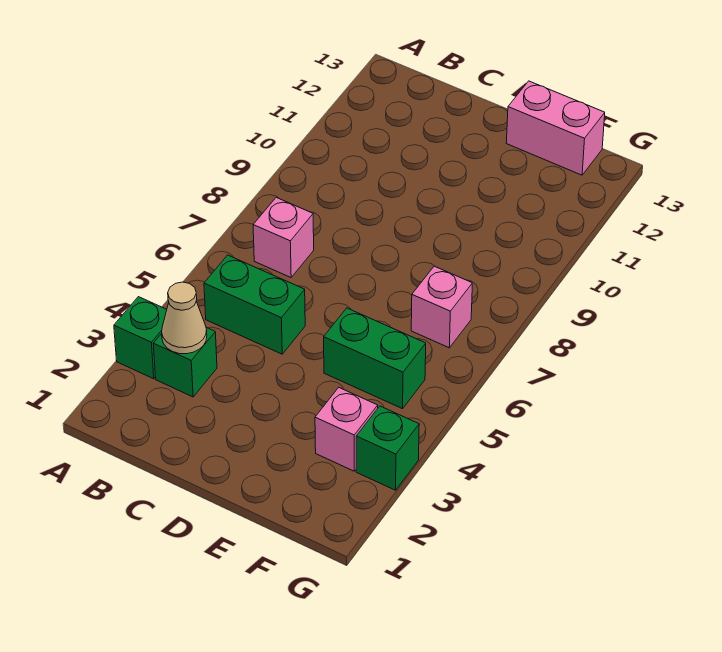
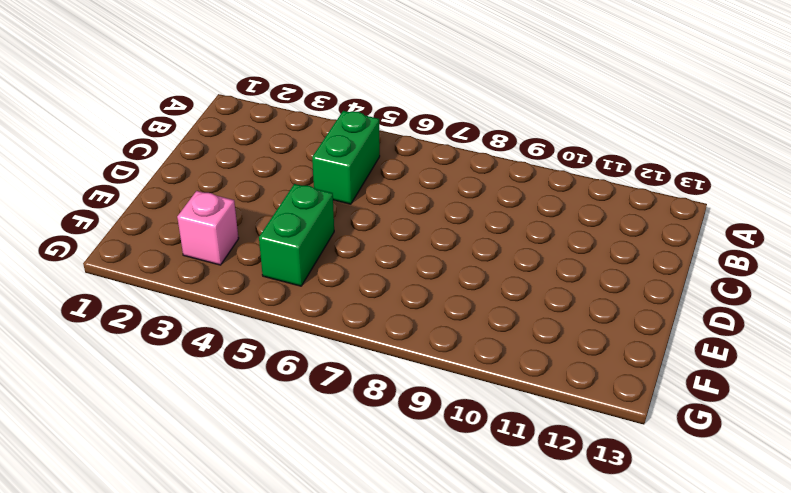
none -> green brick A3 level 1
none -> green brick B3 level 1

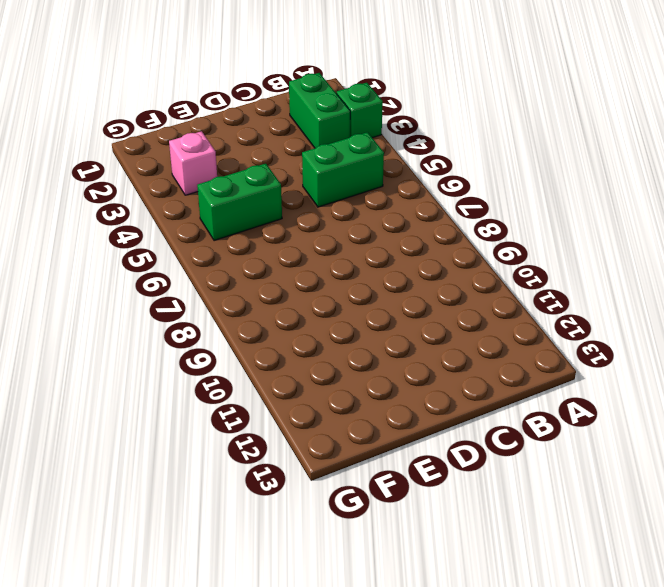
green brick B2:B3 level 1 -> green brick B3 level 1
none -> pink brick B7 level 1
none -> pink brick E13:F13 level 1

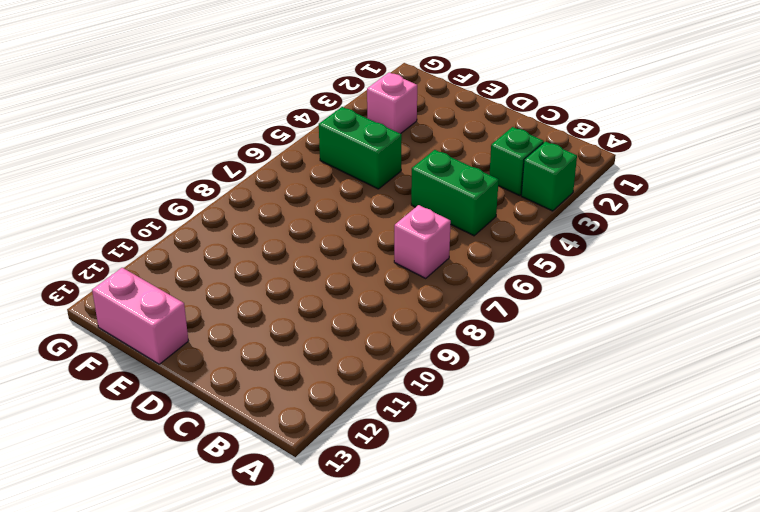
none -> pink brick F7 level 1
none -> green brick G3 level 1

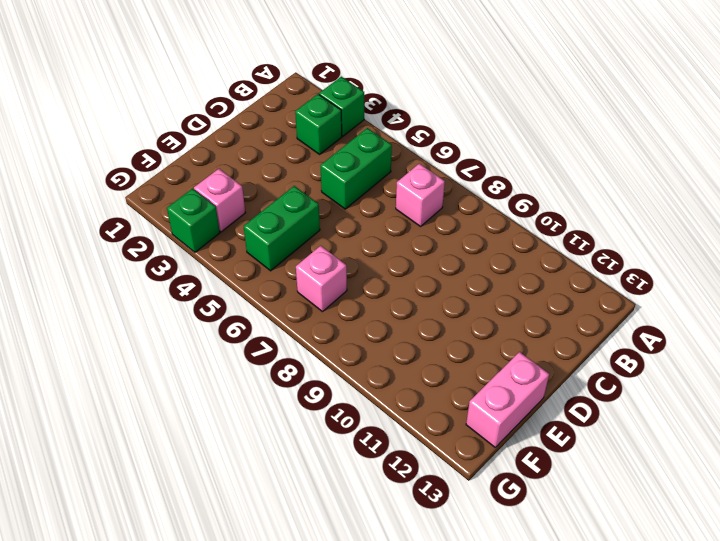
none -> tan cone B3 level 2

